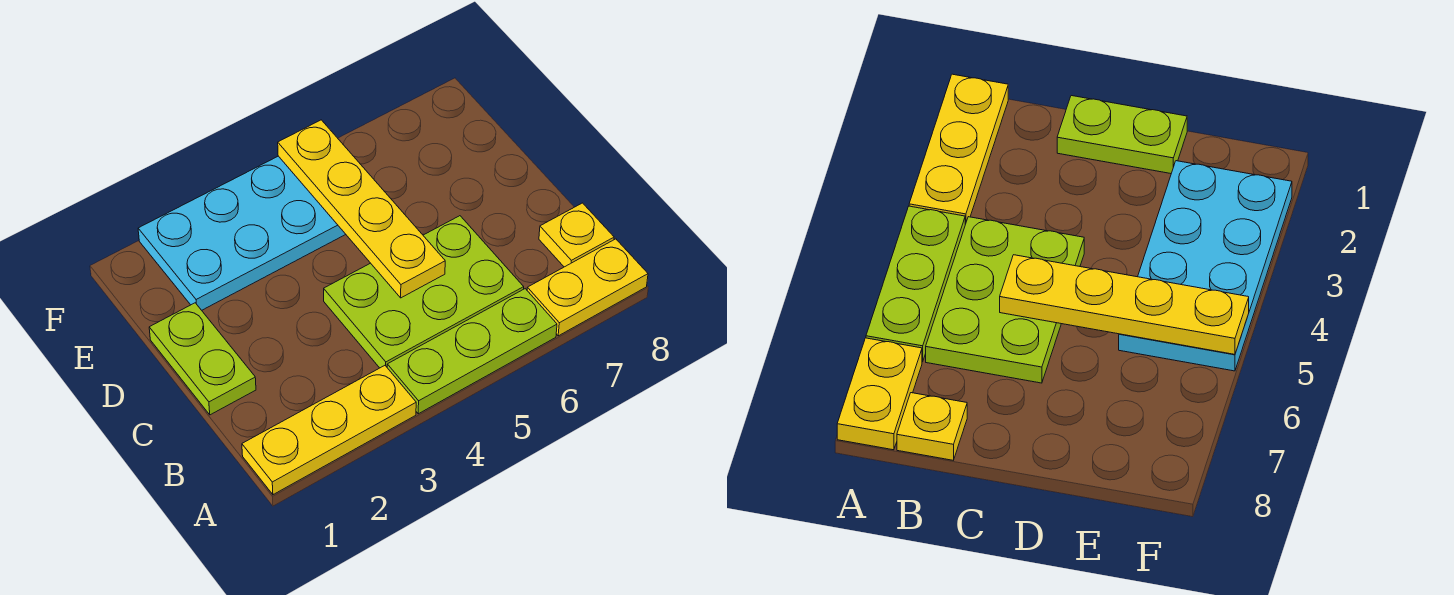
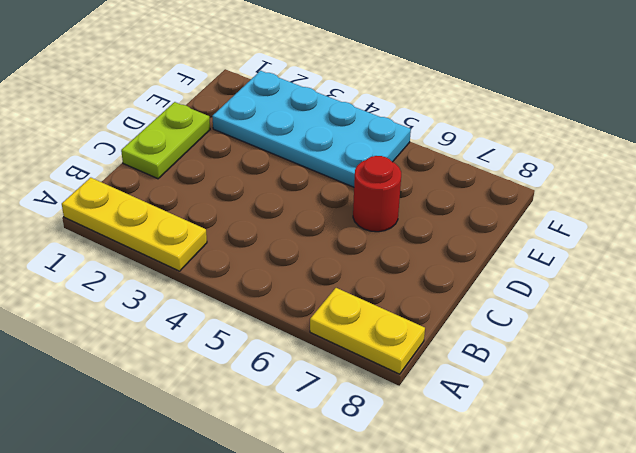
red round brick D6 level 1 -> none
none -> lime plate A4:A6 level 1
none -> lime plate B4:C6 level 1

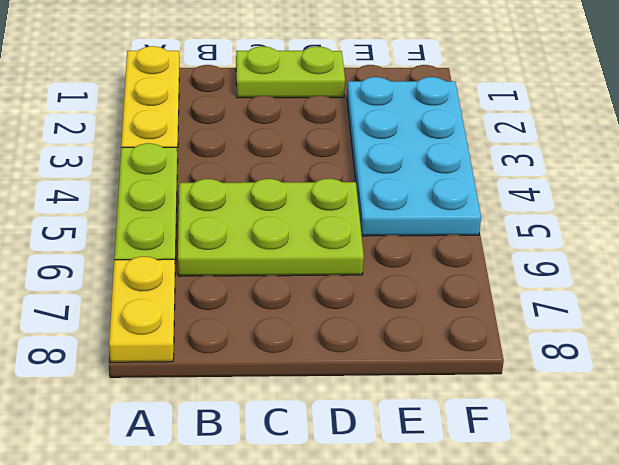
lime plate B5:D6 level 1 -> lime plate B4:C6 level 1
none -> yellow plate B8 level 1
none -> yellow plate C5:F5 level 2

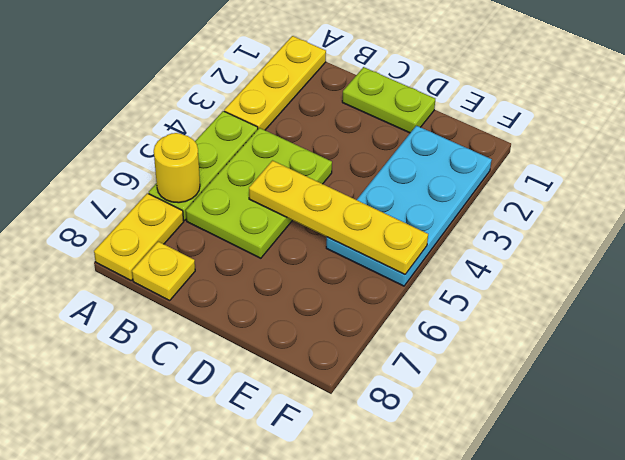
yellow round brick A6 level 2 -> none

